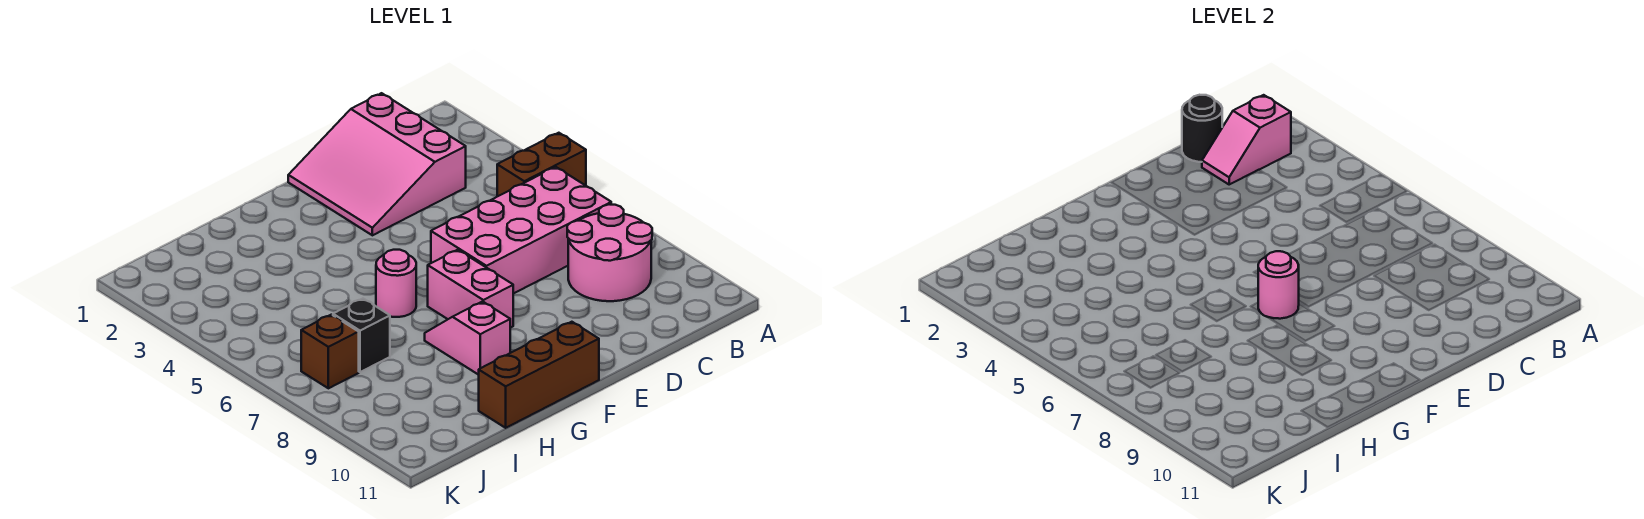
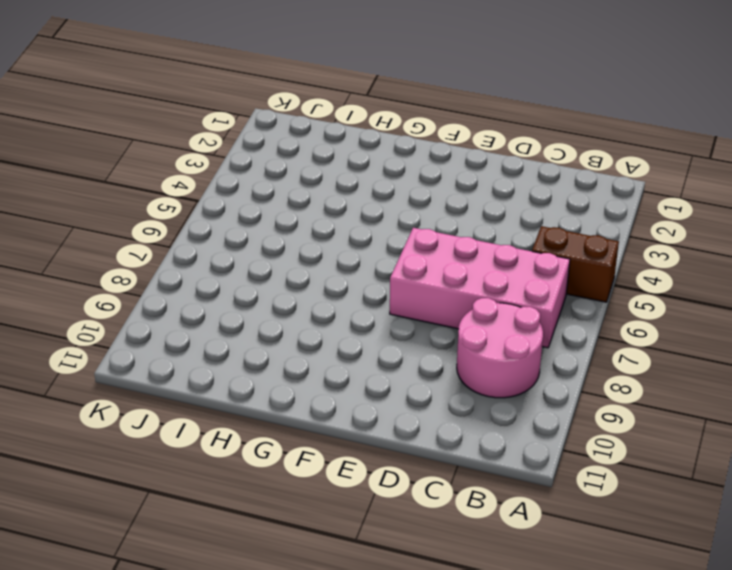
none -> pink slope C1:E3 level 1 top C
none -> pink brick F7:F8 level 1
none -> brown brick F11:H11 level 1

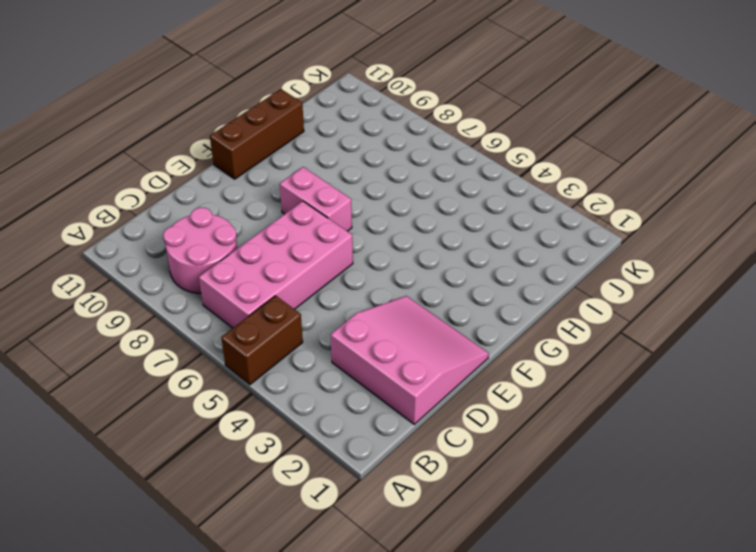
none -> pink round brick G6 level 1
none -> pink slope G8:G9 level 1 top 9
none -> black brick I7 level 1

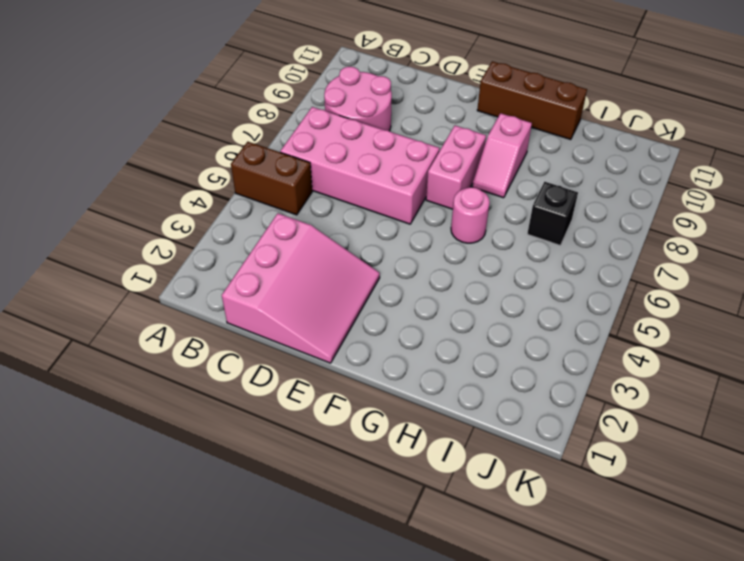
none -> brown brick J7 level 1
none -> pink slope B2:C2 level 2 top B
none -> black round brick C1 level 2

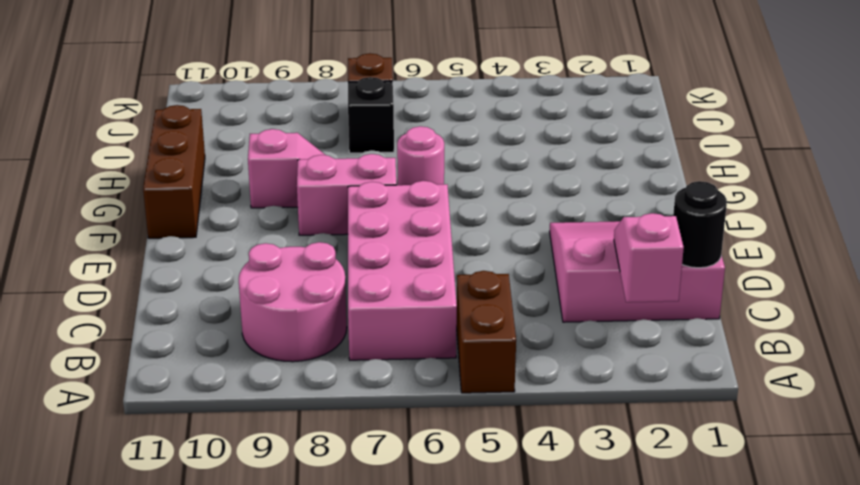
none -> pink round brick F7 level 2

